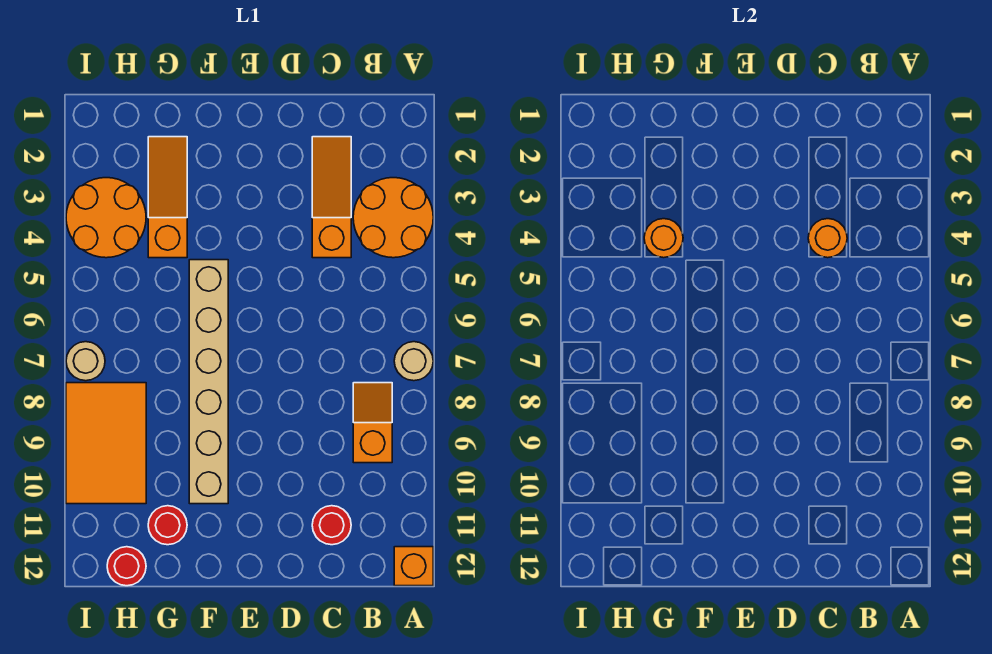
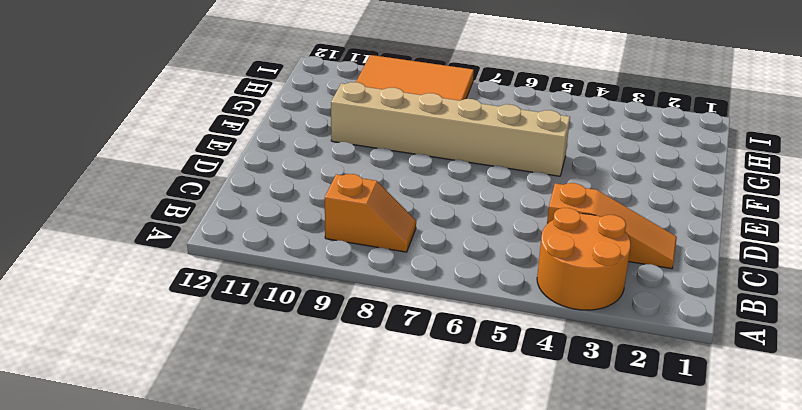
none -> tan round brick A7 level 1
none -> orange brick A12 level 1
none -> red round brick C11 level 1

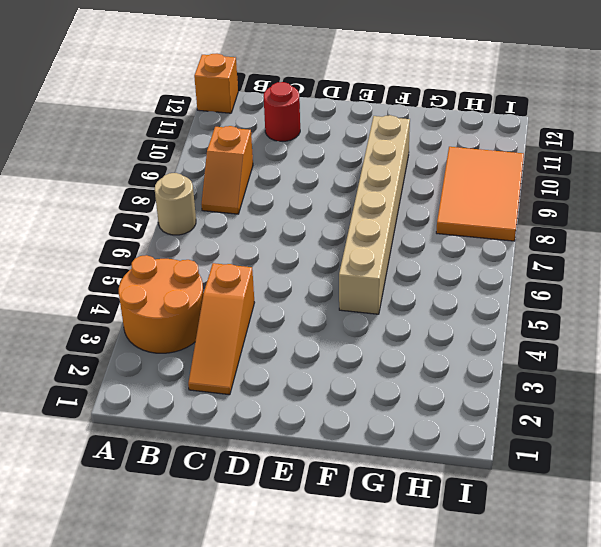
none -> orange slope G2:G4 level 1 top 4
none -> red round brick G11 level 1
none -> orange round brick H3:I4 level 1

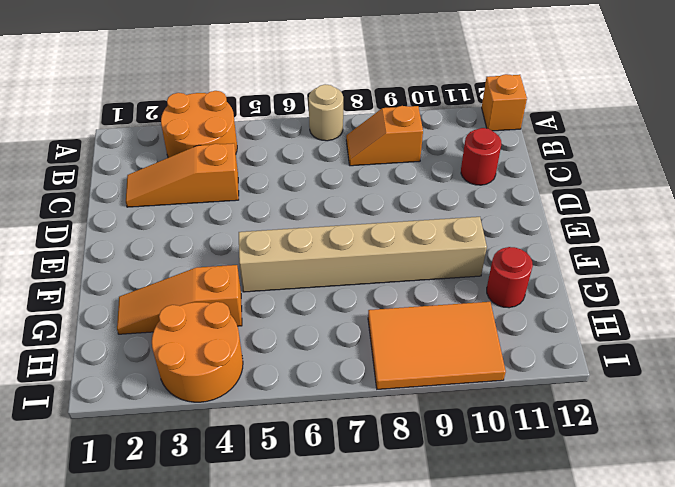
none -> red round brick H12 level 1
none -> tan round brick I7 level 1
none -> orange round brick C4 level 2

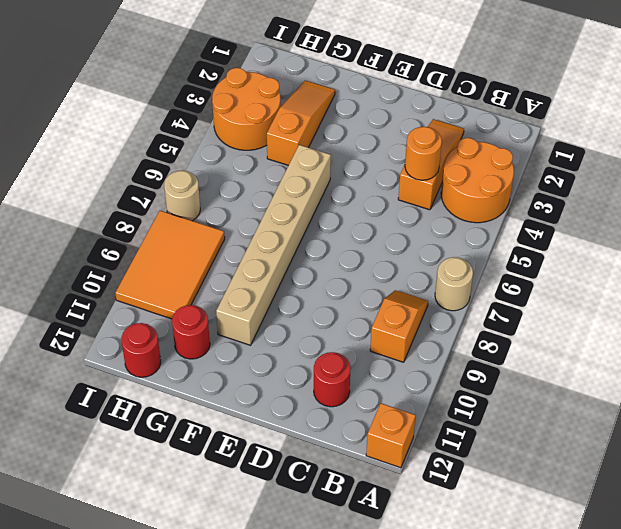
none -> orange round brick G4 level 2

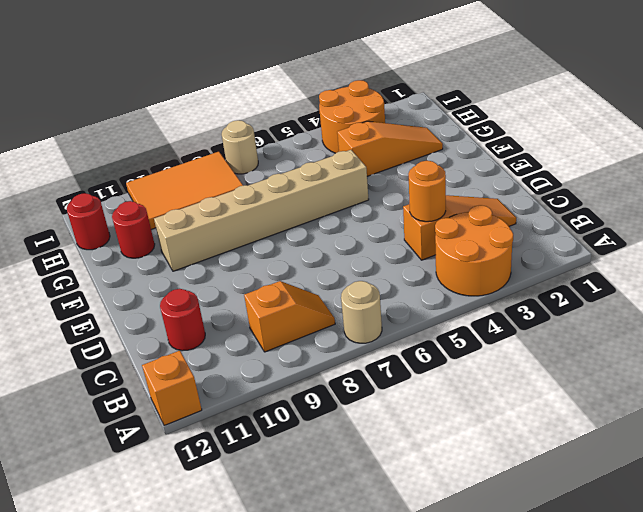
none -> orange round brick G4 level 2

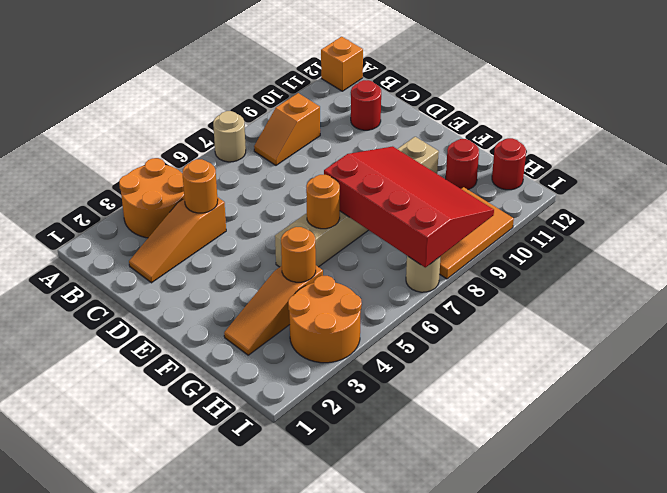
orange round brick F6 level 2 -> none
red slope F7:I9 level 2 top 7 -> none

